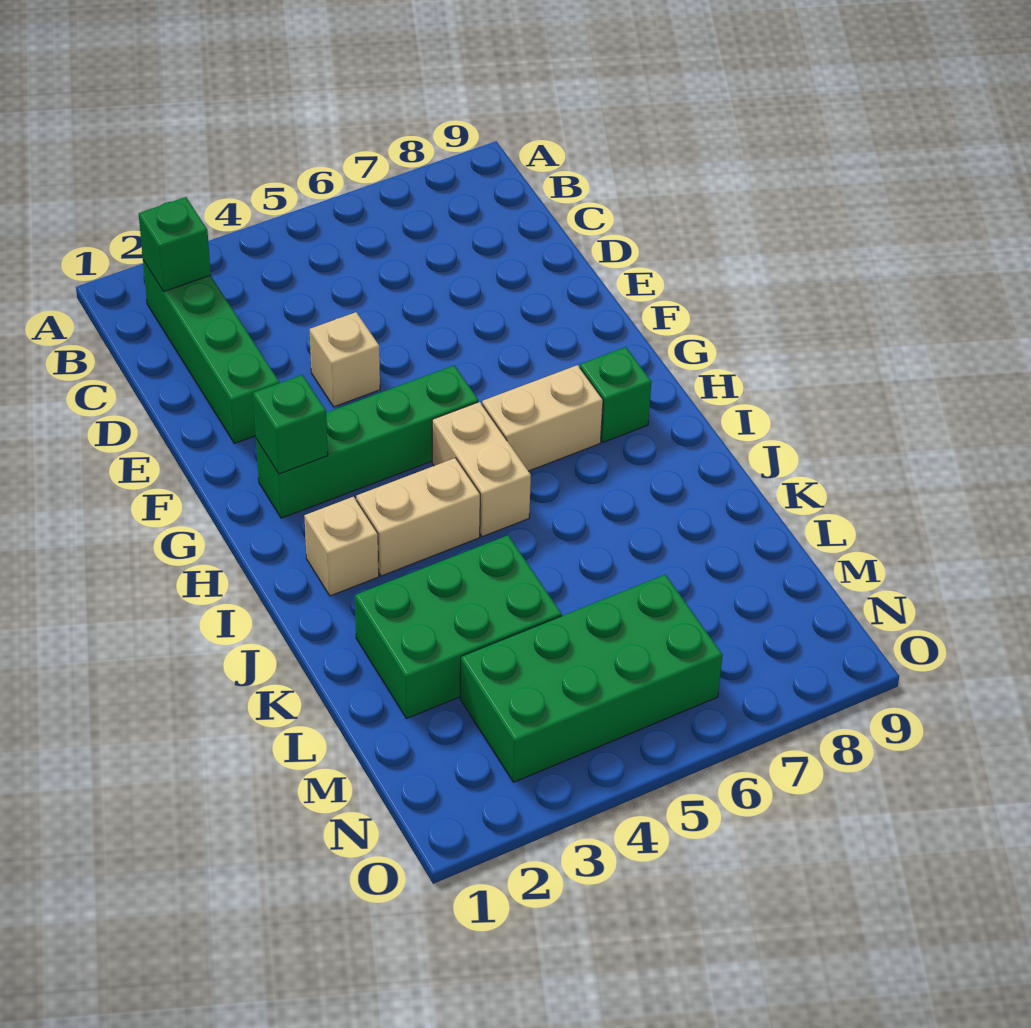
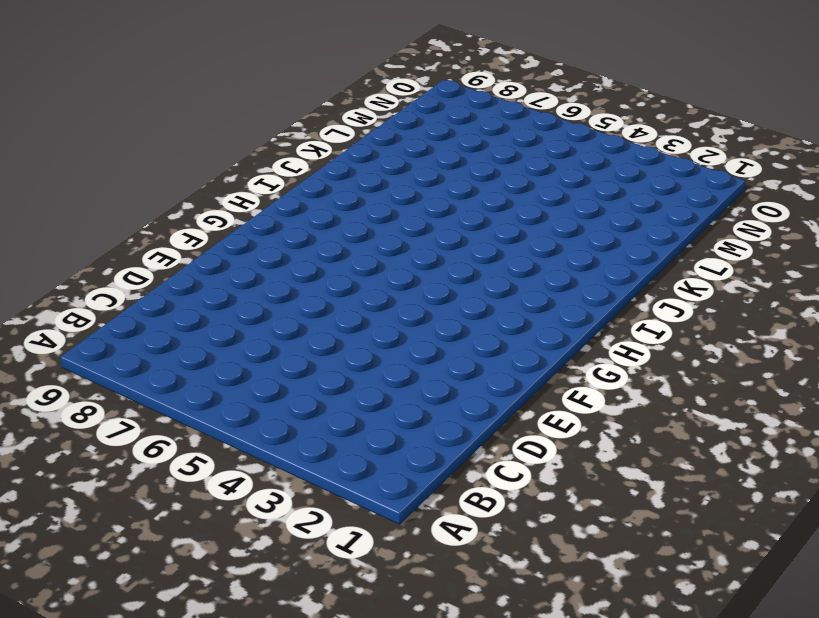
none -> green brick B2:E2 level 1
none -> tan brick E4 level 1
none -> green brick G2:G5 level 1

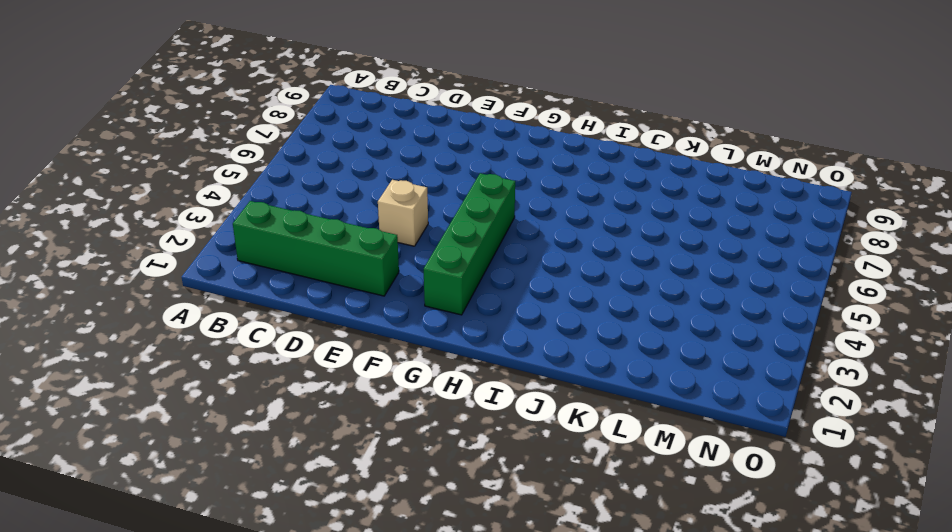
none -> tan brick H5:I5 level 1
none -> tan brick H6:H7 level 1
none -> green brick H8 level 1

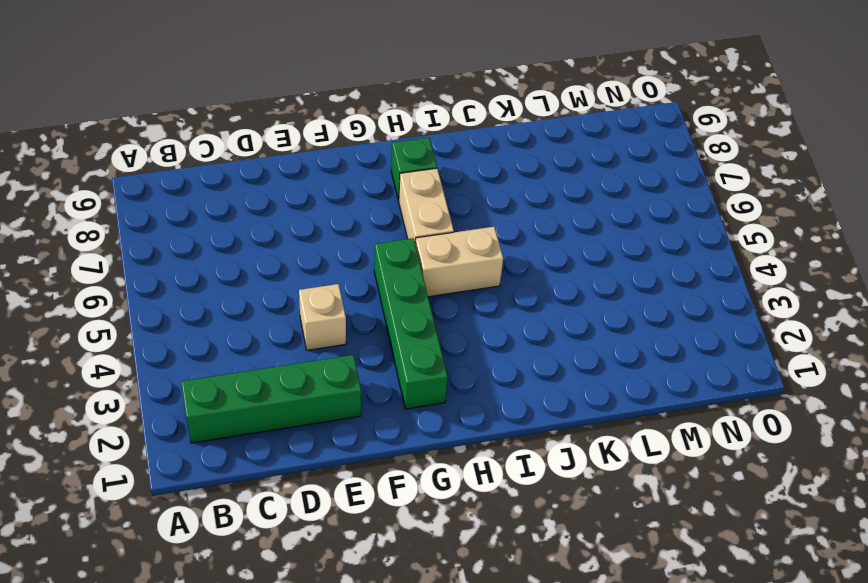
none -> tan brick I2 level 1
none -> tan brick I3:I4 level 1
none -> green brick K2:L4 level 1

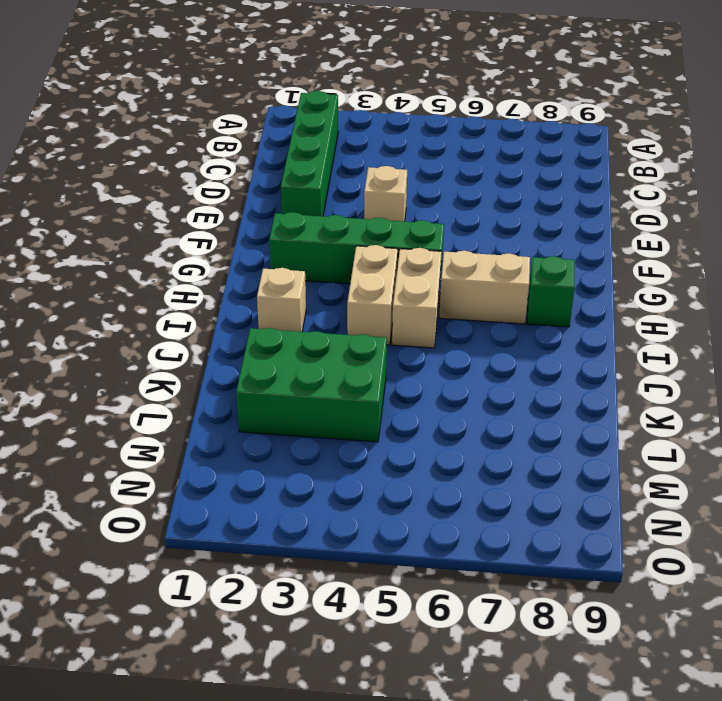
tan brick H4:I4 level 1 -> tan brick I3:I4 level 1
none -> green brick M3:N6 level 1
none -> green brick B2 level 2
none -> green brick G2 level 2

